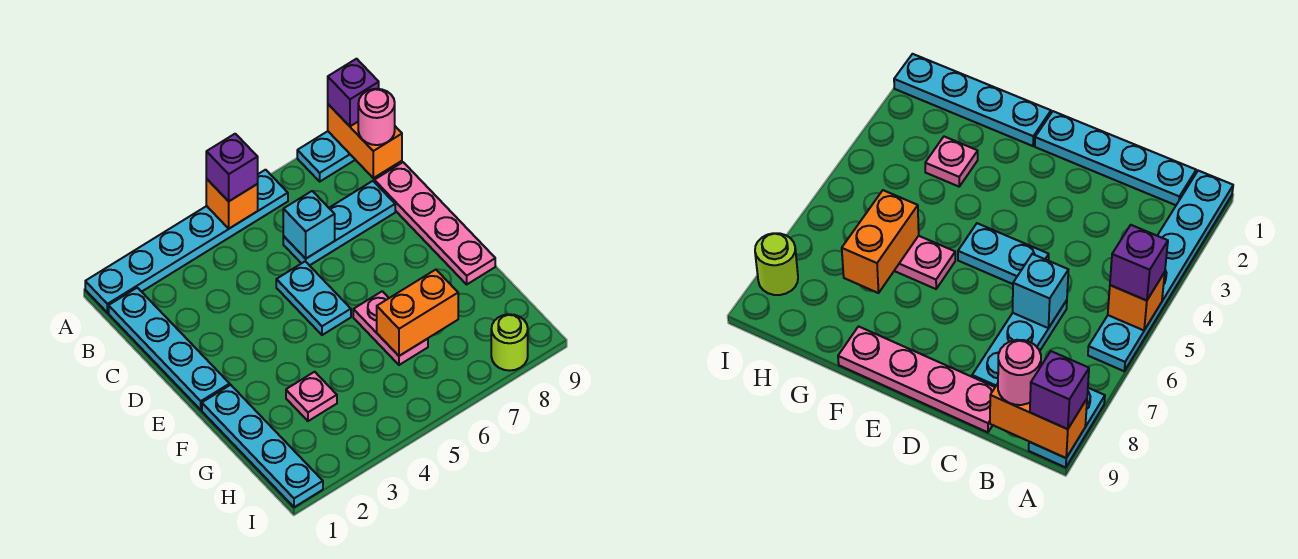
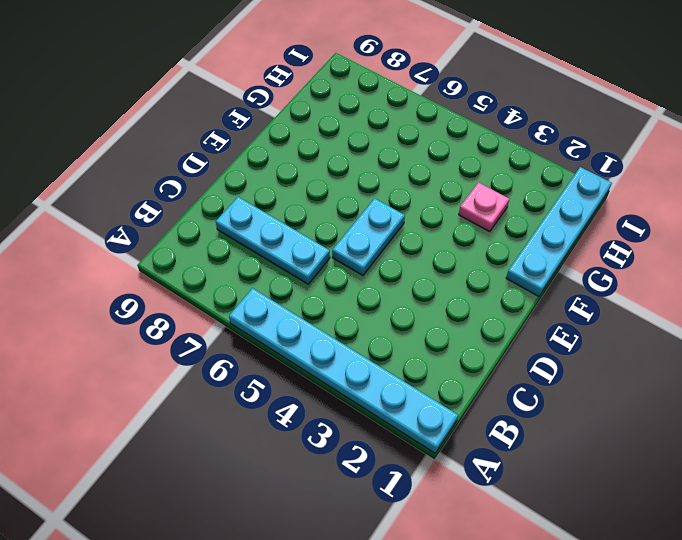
none -> cyan plate A8:A9 level 1
none -> cyan plate B1:E1 level 1
none -> pink plate C9:F9 level 1

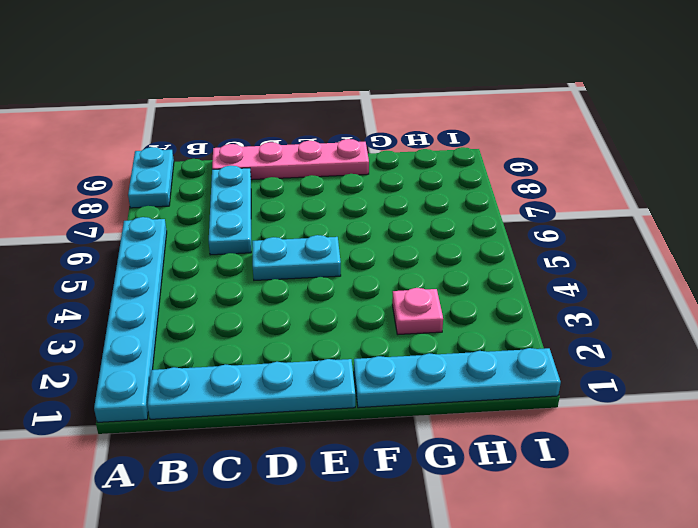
none -> pink plate F6:G6 level 1
none -> lime round brick I8 level 1
none -> orange brick A5 level 2

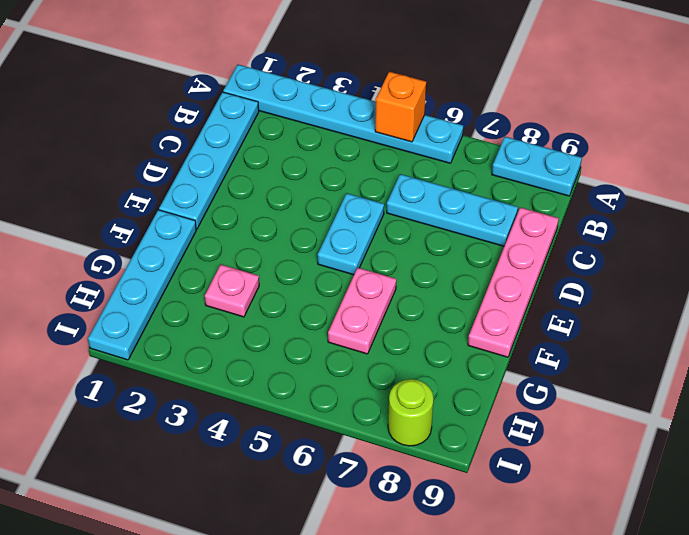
none -> orange brick A9:B9 level 2
none -> cyan brick C6 level 2
none -> orange brick G6:G7 level 2

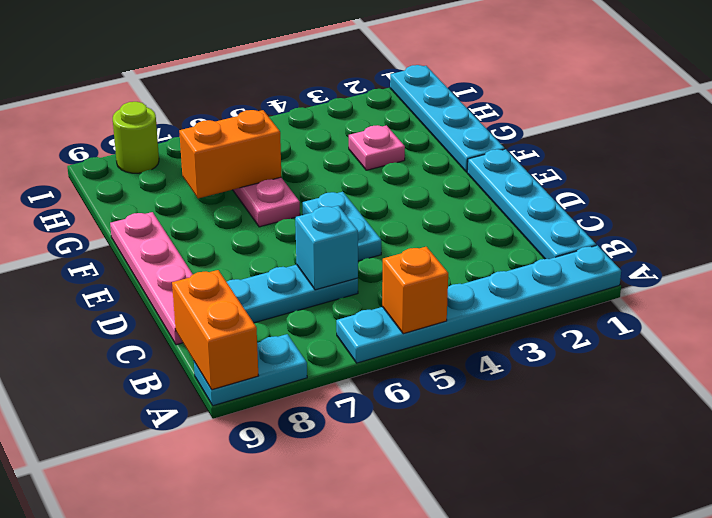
none -> purple brick A5 level 3
none -> purple brick A9 level 3
none -> pink round brick B9 level 3

